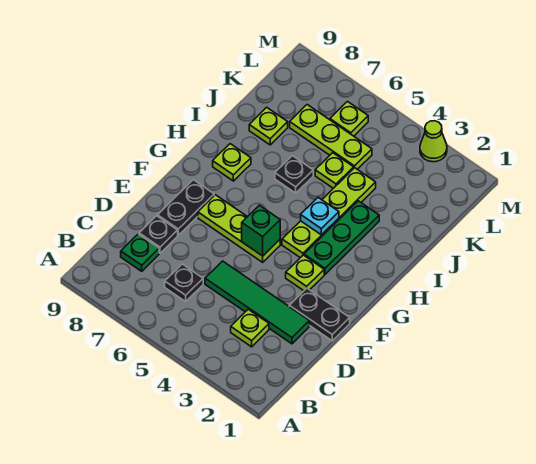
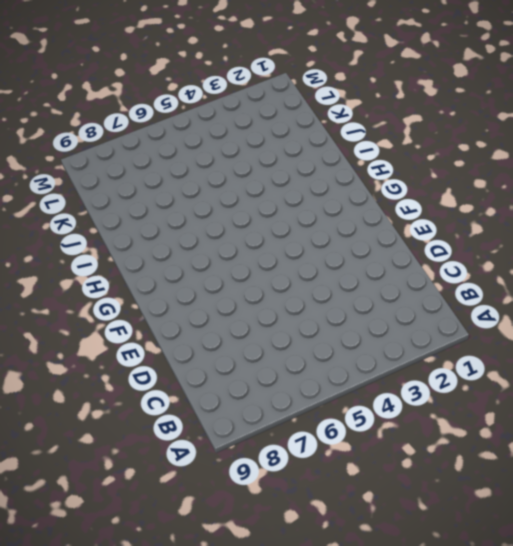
none -> lime plate C3 level 1
none -> black plate C6 level 1
none -> green plate C8 level 1

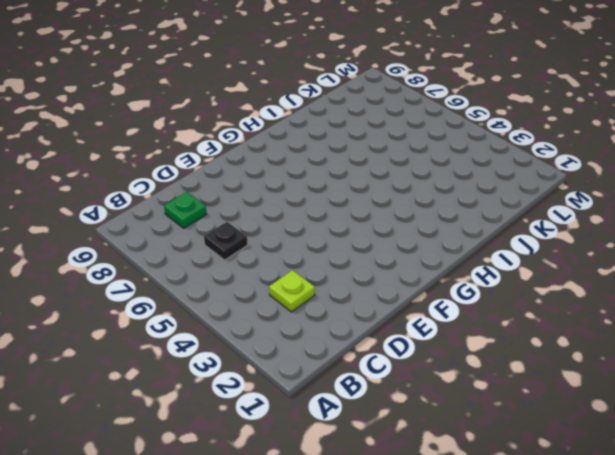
none -> green tile D2:D5 level 1
none -> black plate D8 level 1
none -> black plate E1:E2 level 1

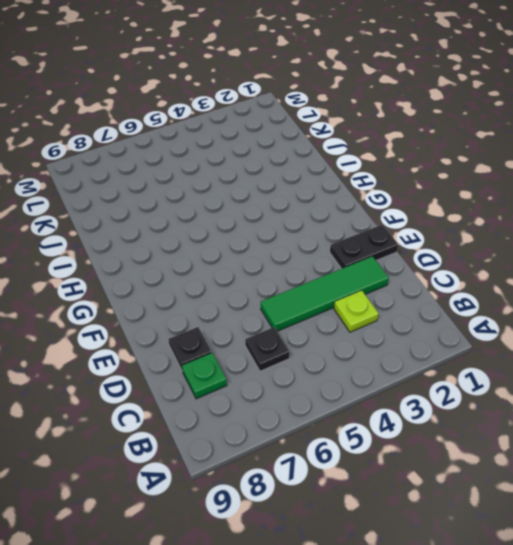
none -> black plate E8:F8 level 1
none -> lime plate F3 level 1
none -> lime plate F5:F7 level 1

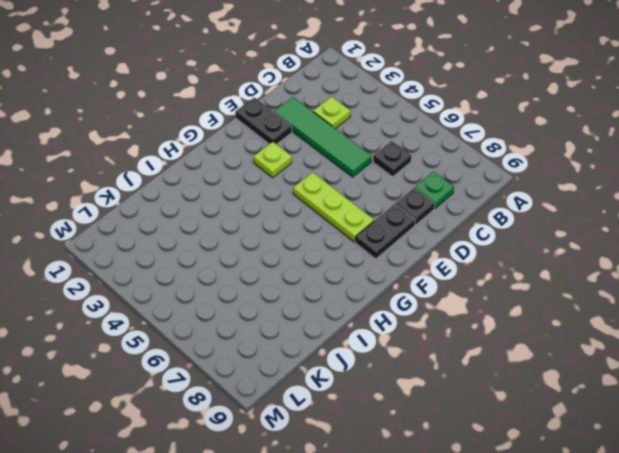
none -> green plate G3:I3 level 1
none -> lime plate G4:J4 level 1
none -> lime plate H8 level 1

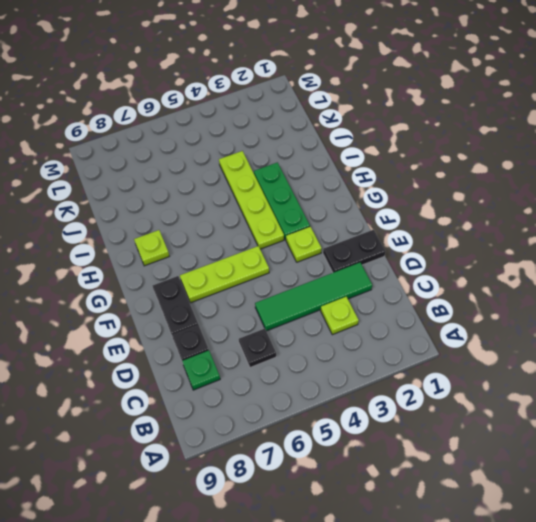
none -> black plate I6 level 1
none -> lime plate J5 level 1
none -> lime plate J8 level 1

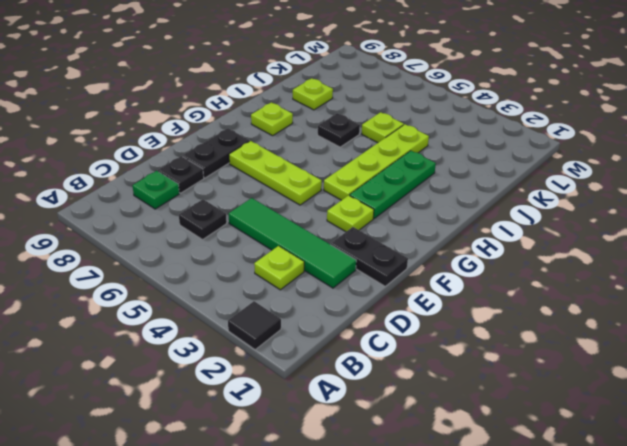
black tile A2 level 1 -> none
none -> lime plate K5:K7 level 1
none -> lime plate L6 level 1
none -> lime cone M3 level 1

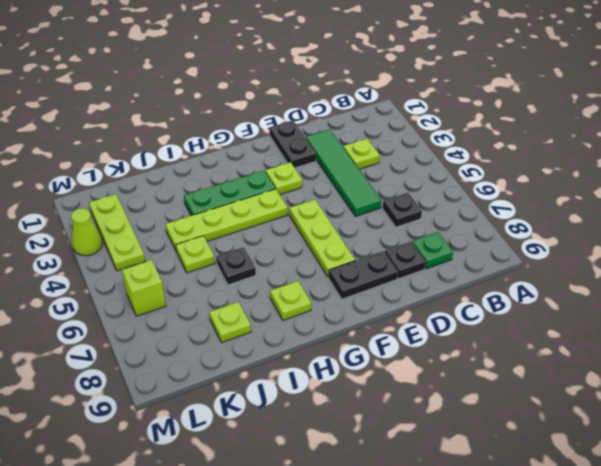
lime plate L2:L4 level 1 -> lime plate K5:K7 level 1
lime brick L6 level 1 -> lime plate L6 level 1
none -> green brick F5 level 2
none -> cyan plate H4 level 2

